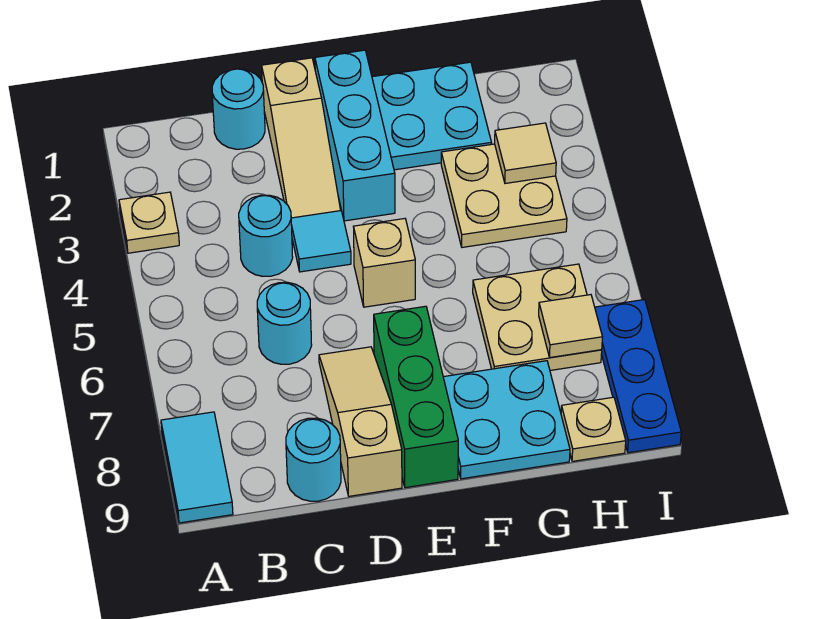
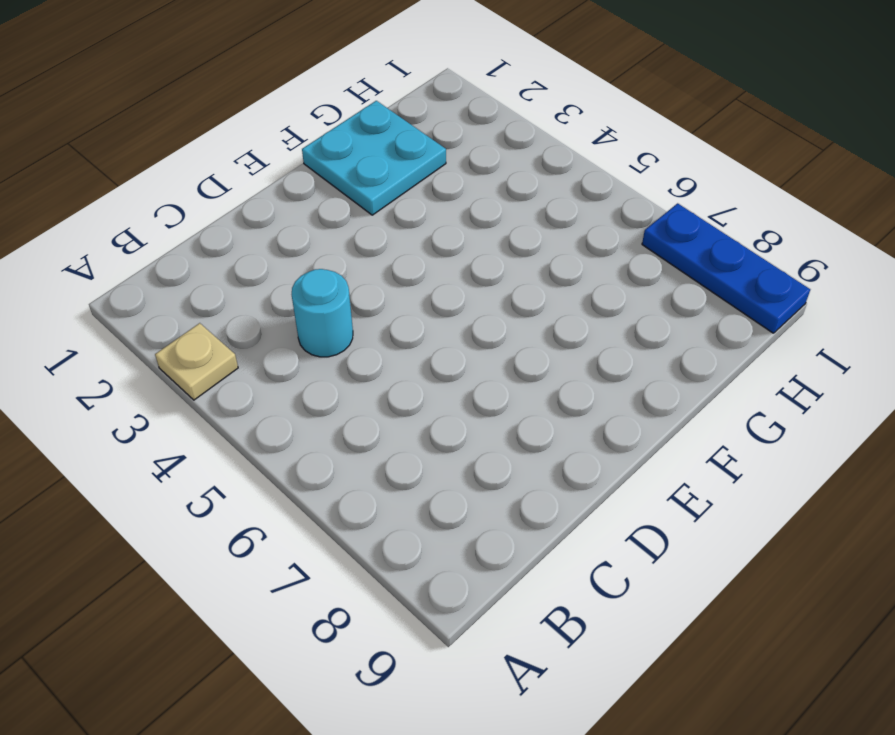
none -> cyan tile A8:A9 level 1
none -> cyan round brick C1 level 1
none -> cyan round brick C6 level 1

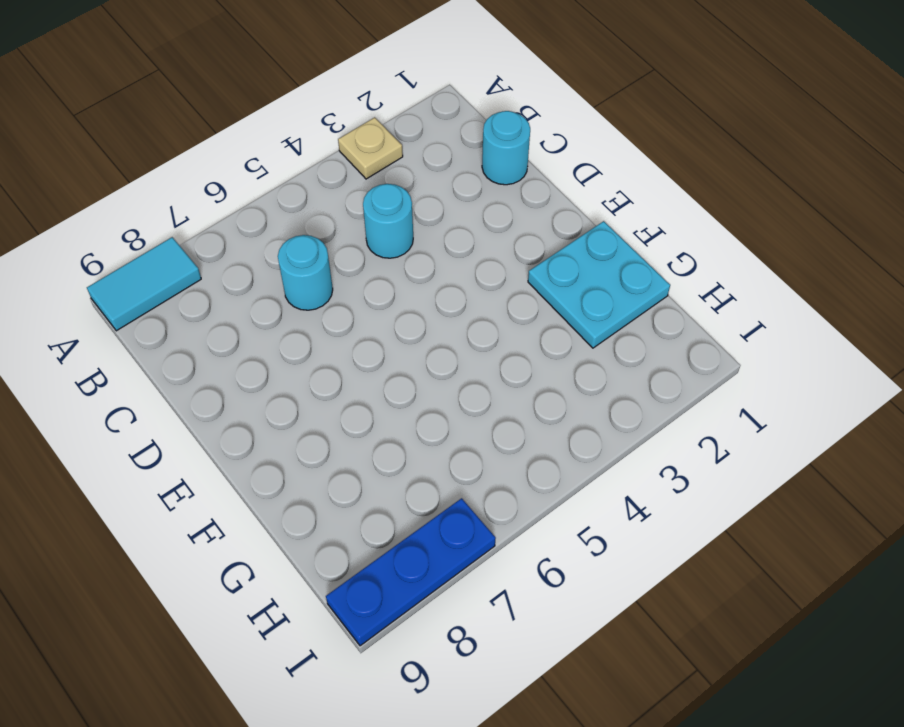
none -> cyan round brick C9 level 1
none -> tan slope D1:D3 level 1 top 1
none -> cyan tile D4 level 1

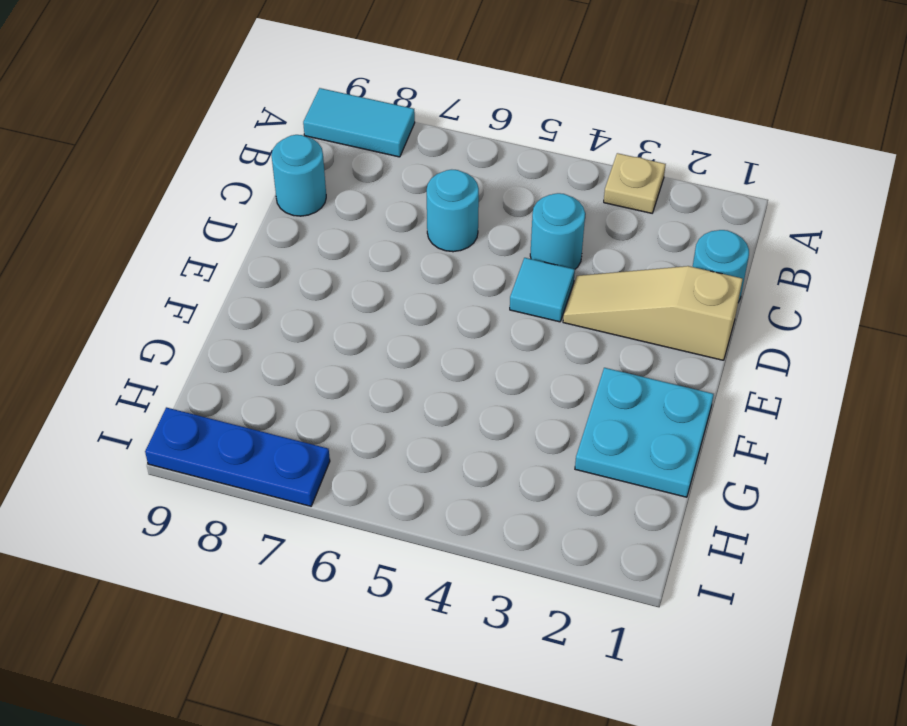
none -> tan slope D7:D9 level 1 top 9
none -> cyan brick E1:E3 level 1
none -> tan brick E5 level 1

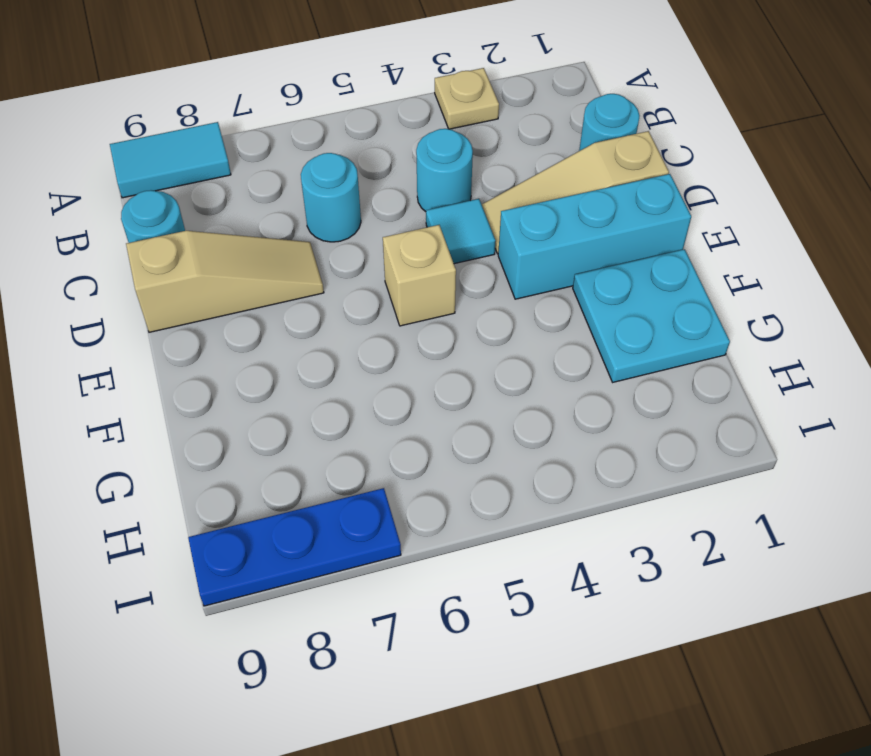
none -> green brick E7:E9 level 1
none -> cyan plate F8:G9 level 1
none -> tan plate G3:H4 level 1

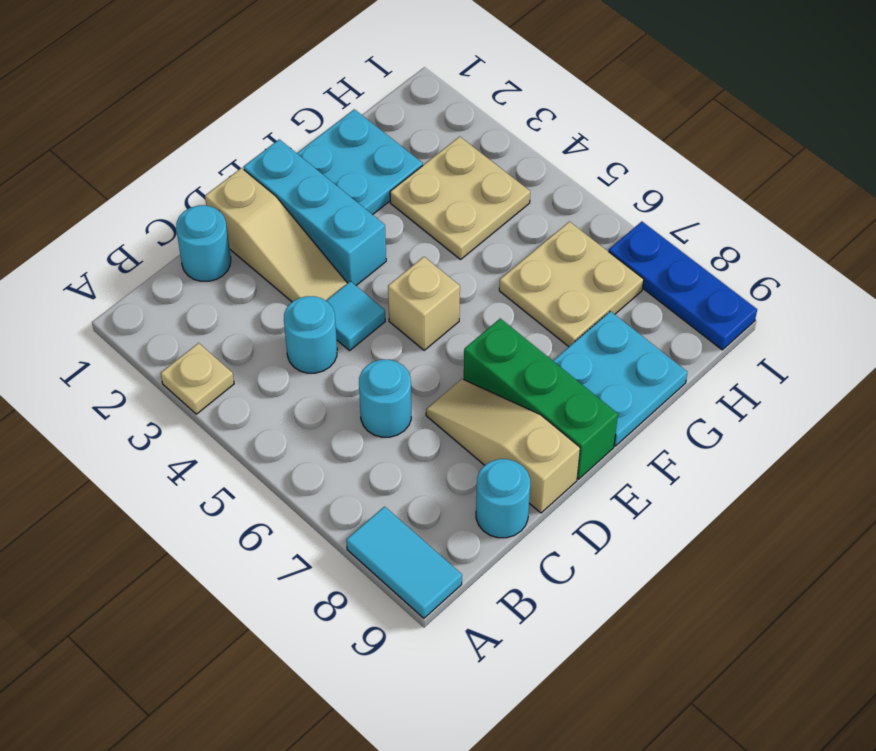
none -> tan plate H9 level 1
none -> tan tile H3 level 2
none -> tan tile H7 level 2

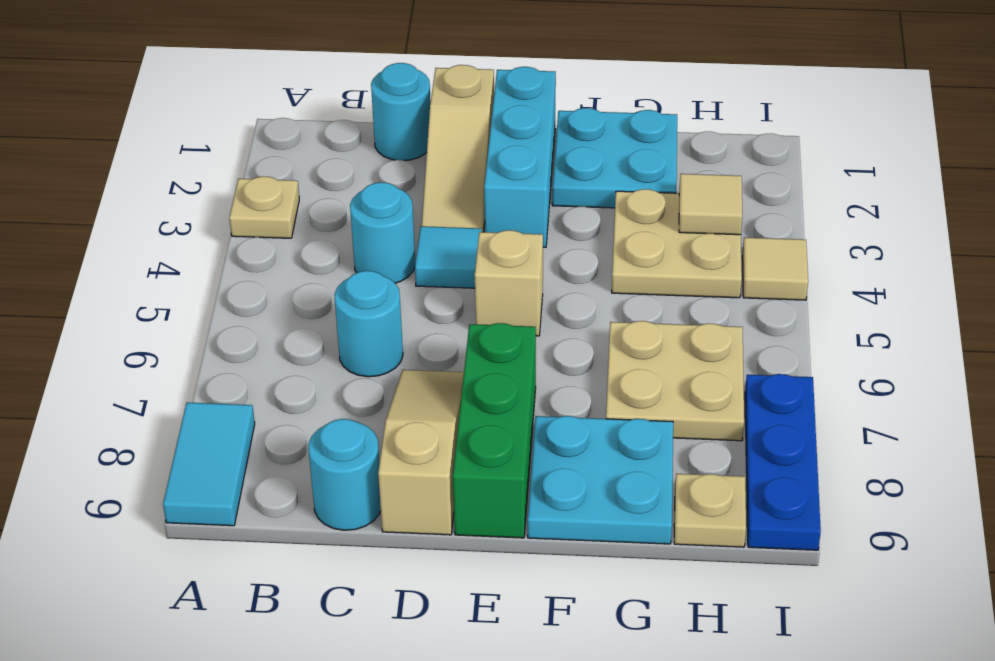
tan tile I4 level 1 -> tan tile H7 level 2

